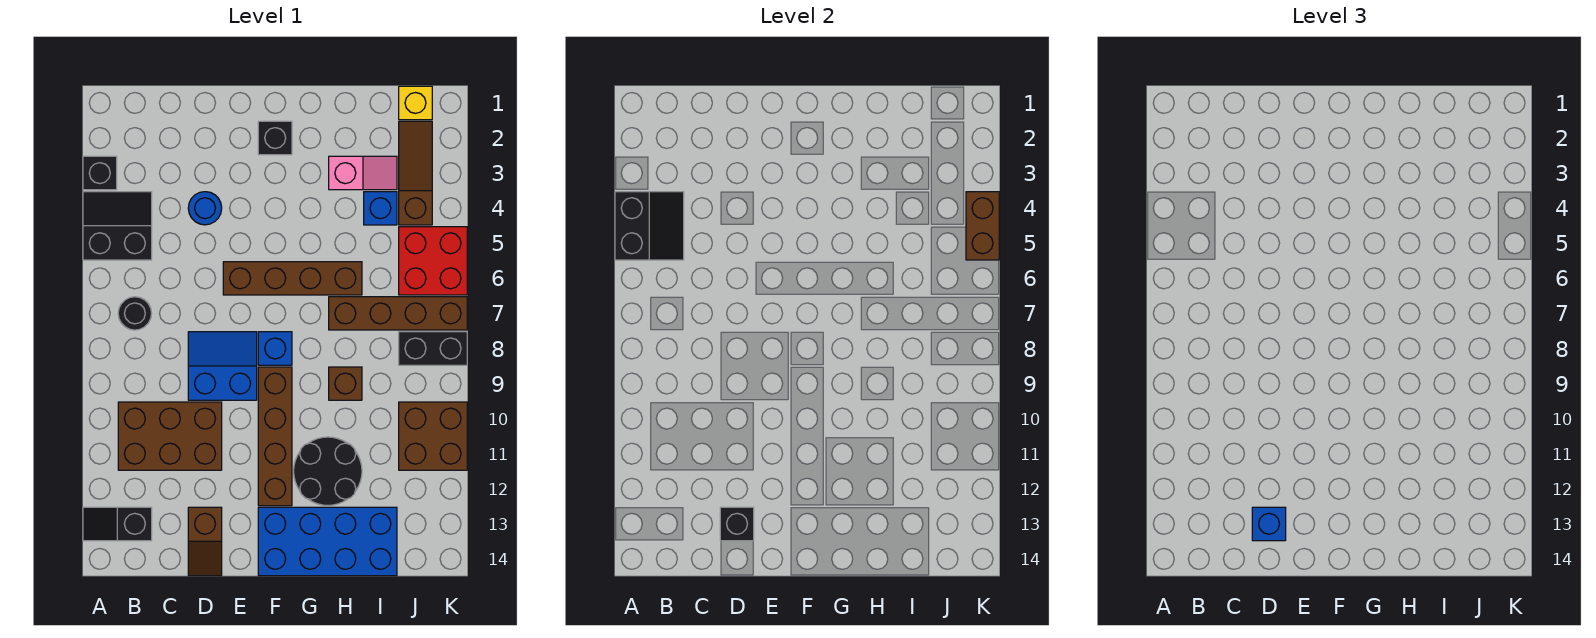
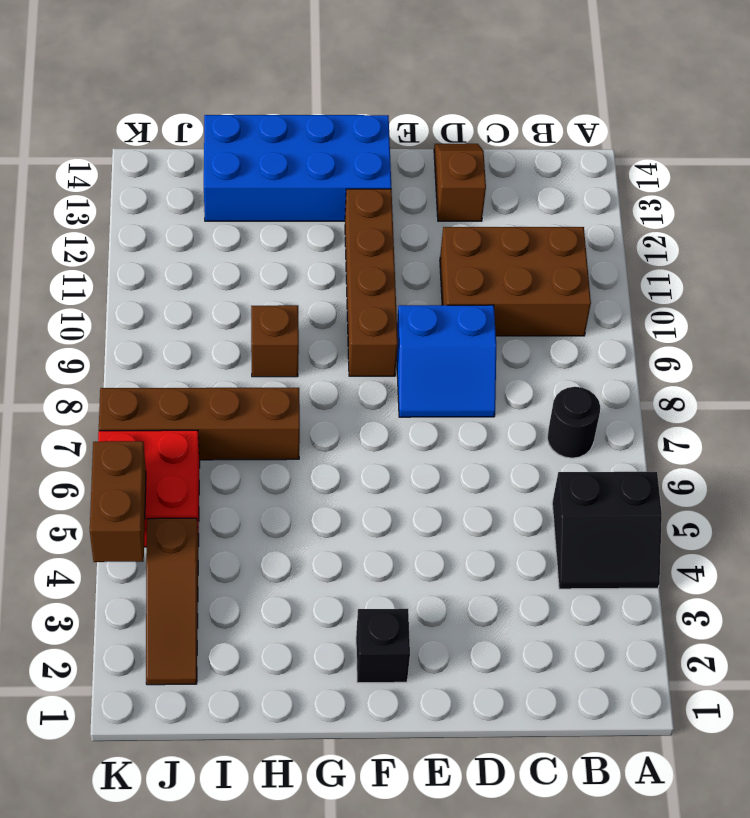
none -> black brick A3 level 1
none -> black slope A13:B13 level 1 top B
none -> blue round brick D4 level 1

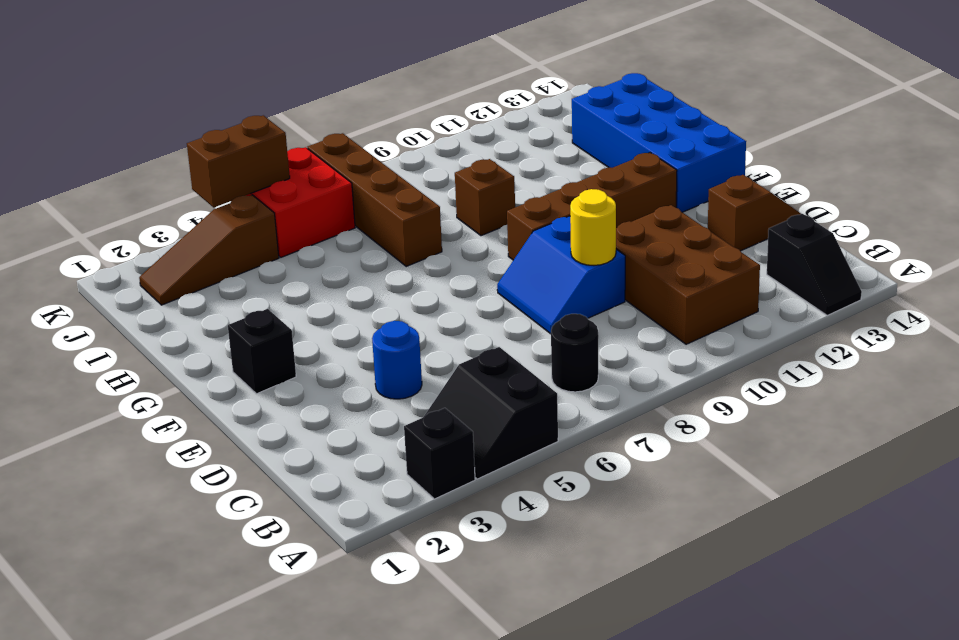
yellow round brick D9 level 2 -> none
none -> brown brick E6:H6 level 1
none -> blue brick F8 level 1
none -> black round brick G11:H12 level 1

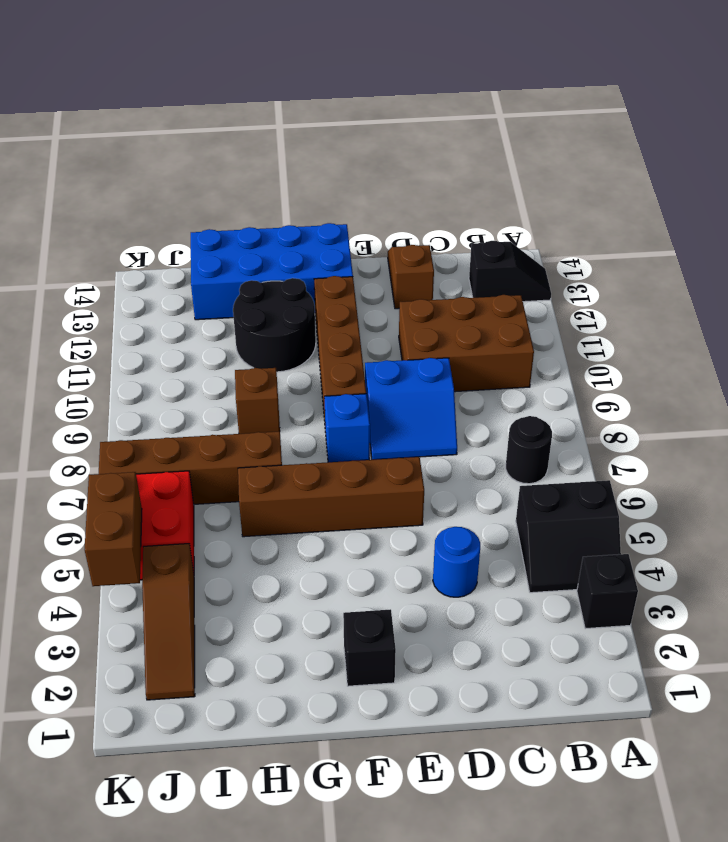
none -> pink slope H3:I3 level 1 top H
none -> blue brick I4 level 1
none -> yellow brick J1 level 1

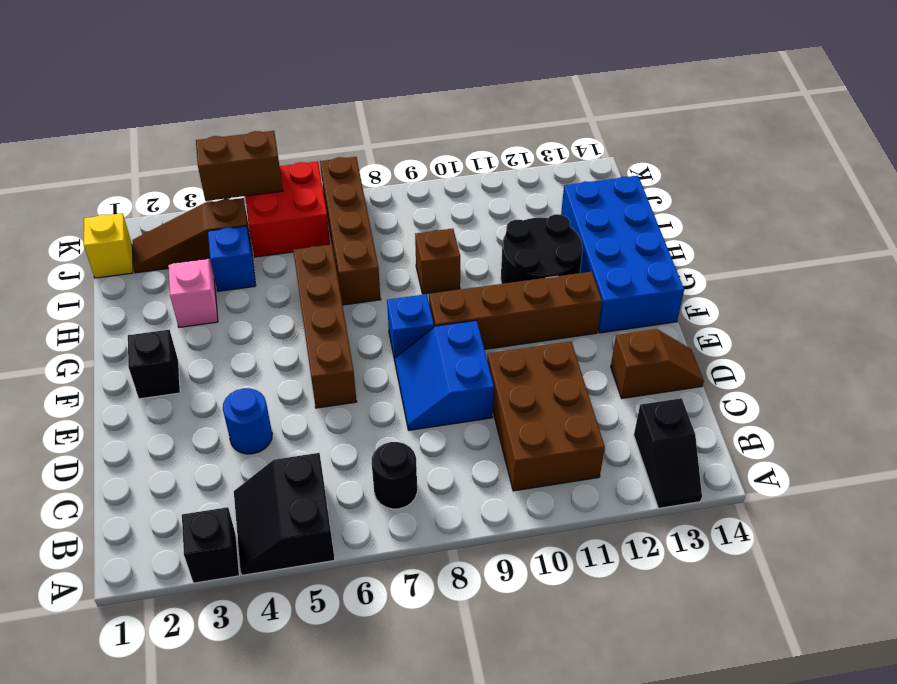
none -> black brick J8:K8 level 1
none -> brown brick J10:K11 level 1
none -> black slope A4:B5 level 2 top A

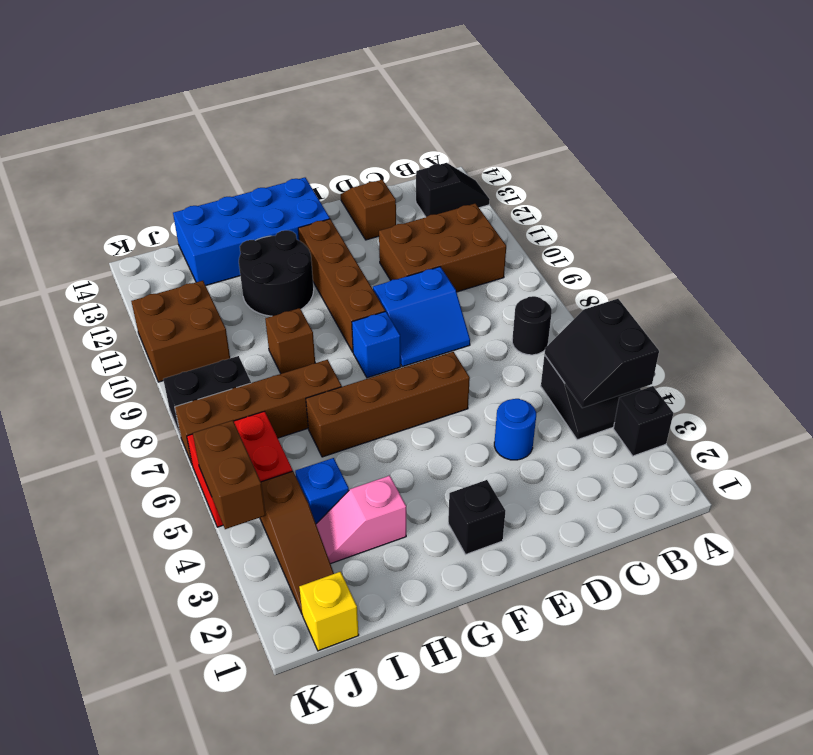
none -> black brick D13 level 2
none -> blue brick D13 level 3

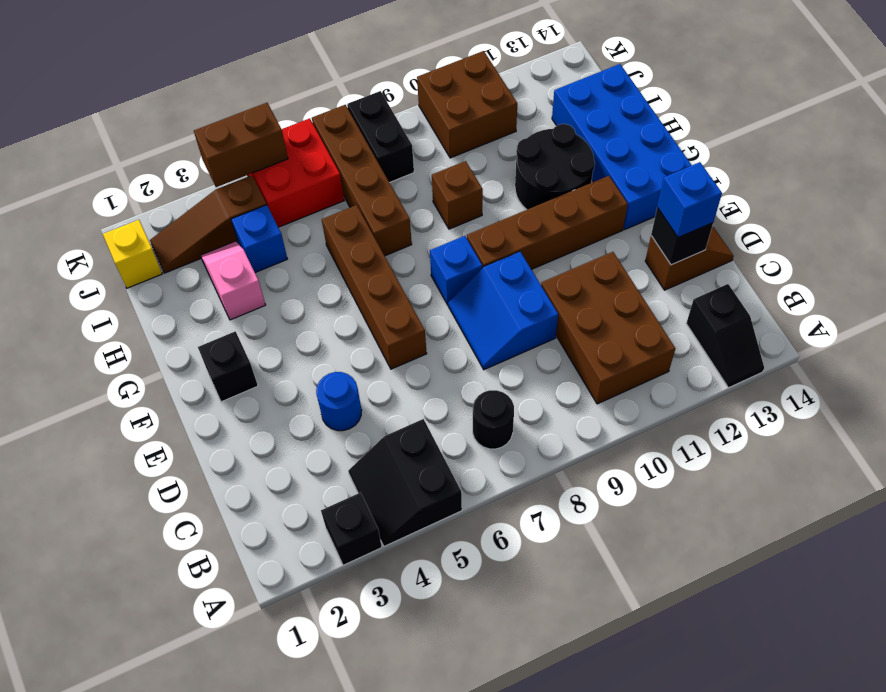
none -> black slope A4:B5 level 2 top A

